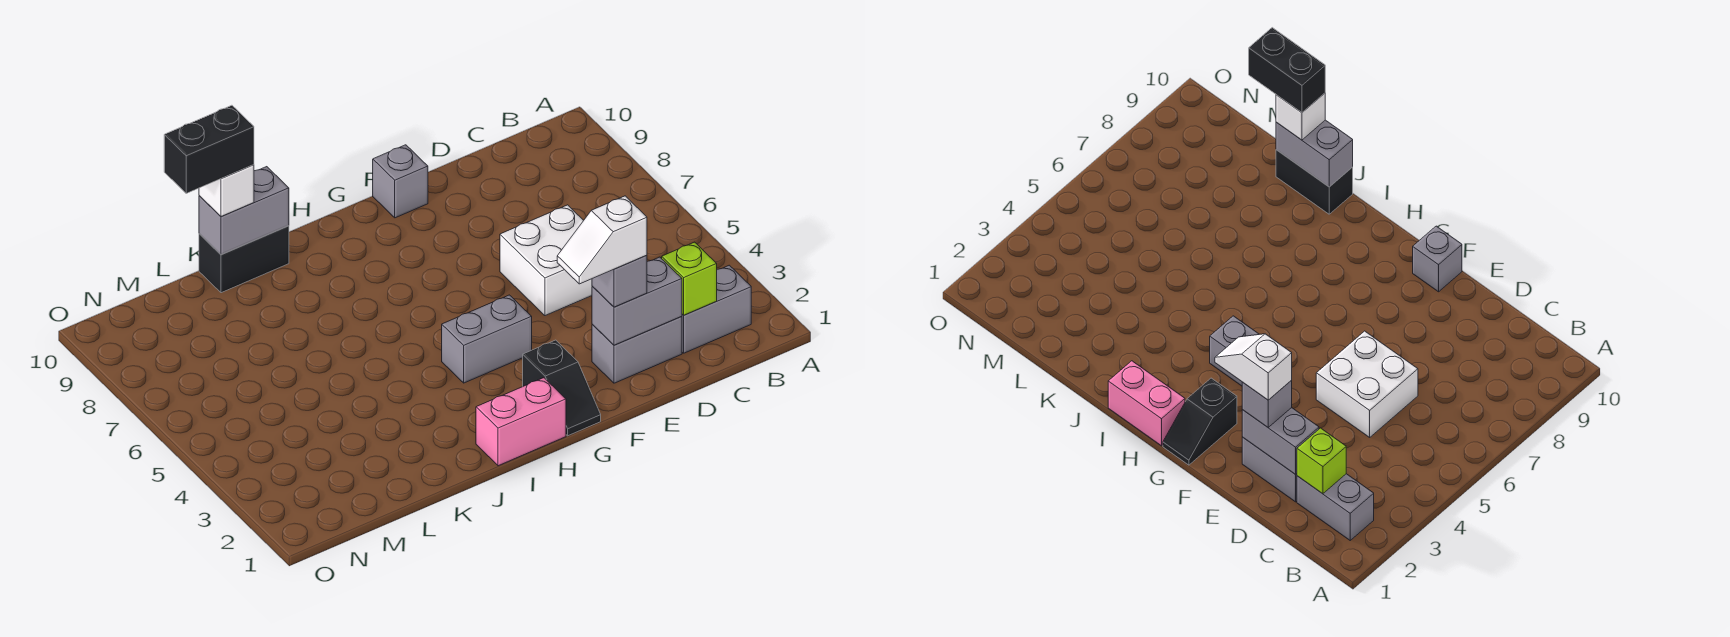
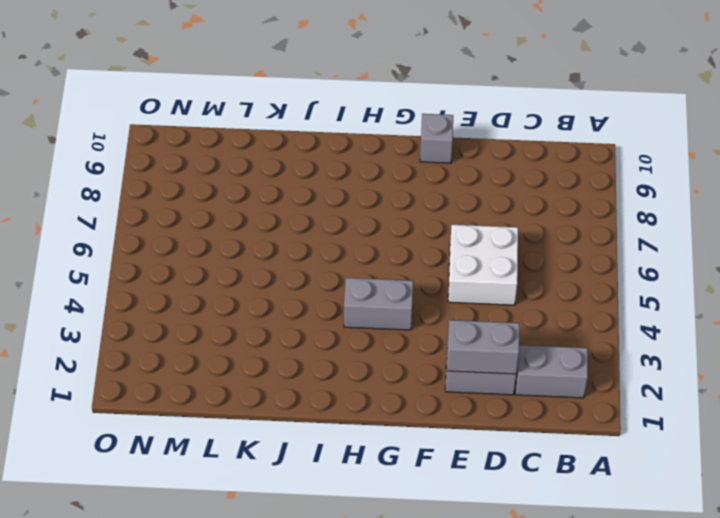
none -> black slope G1:G2 level 1 top 2
none -> pink brick H1:I1 level 1
none -> black brick J10:K10 level 1

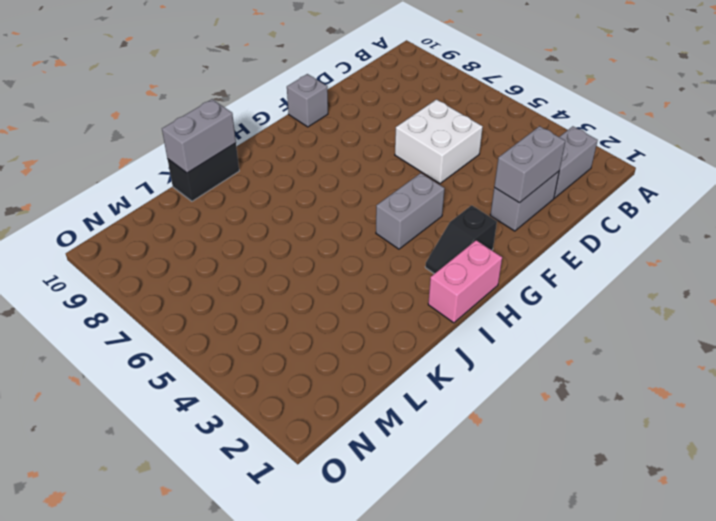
black slope G2:H2 level 1 top G -> black slope G1:G2 level 1 top 2
none -> lime brick C2 level 2
none -> grey brick E2 level 3
none -> white brick K10 level 3

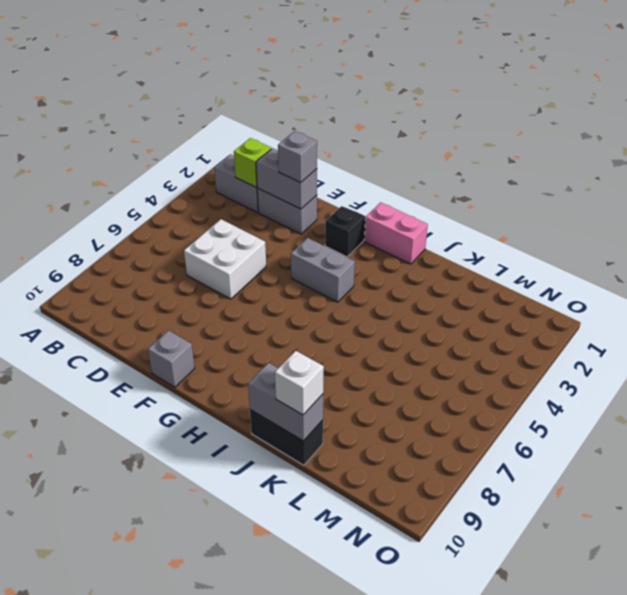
none -> white slope E2:F2 level 4 top E
none -> black brick K10:L10 level 4

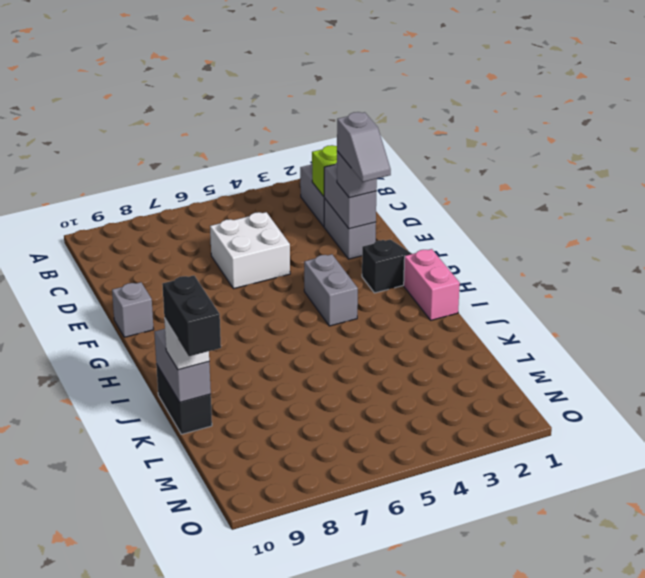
grey slope E2:F2 level 4 top E -> white slope E2:F2 level 4 top E

